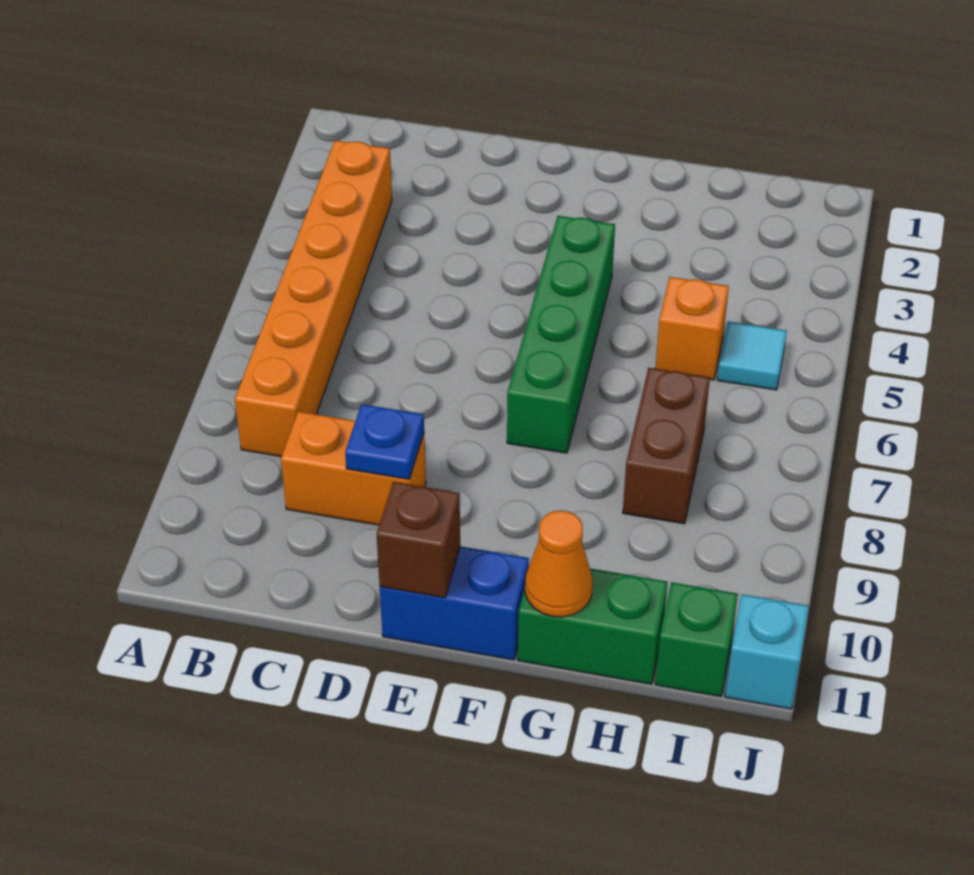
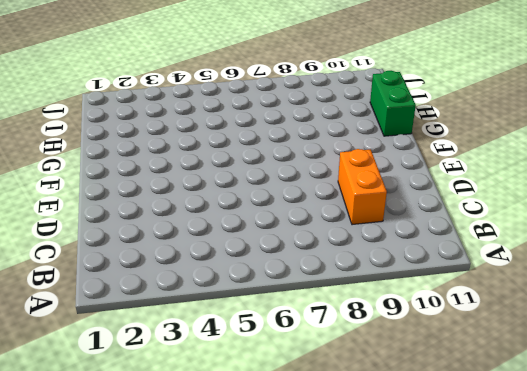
none -> orange brick B3:B8 level 1
none -> blue brick E11:F11 level 1
none -> green brick F4:F7 level 1

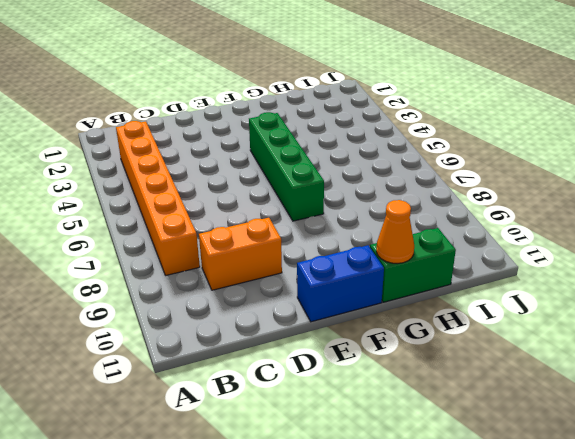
none -> orange brick H5 level 1
none -> brown brick H7:H8 level 1
none -> cyan tile I5 level 1

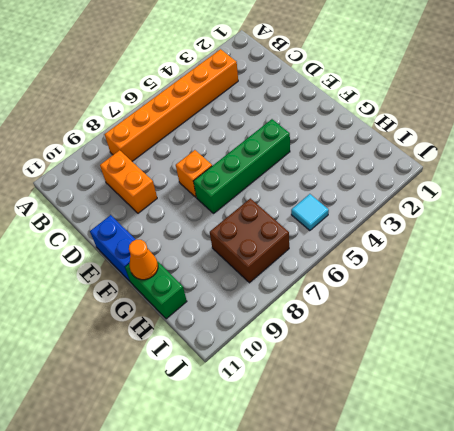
orange brick E7 level 1 -> orange brick H5 level 1
brown brick H7:I8 level 1 -> brown brick H7:H8 level 1
none -> green brick I11 level 1
none -> cyan brick J11 level 1
none -> blue plate D9 level 2

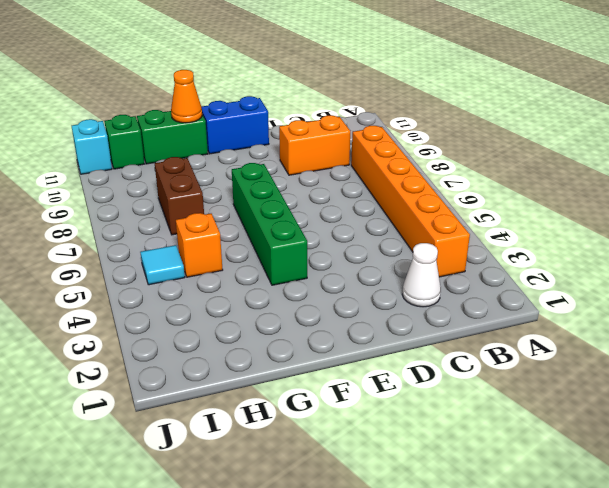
white cone C2 level 1 -> none
none -> blue plate D9 level 2
none -> brown brick E11 level 2

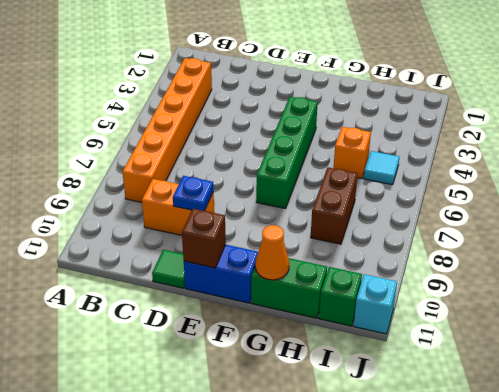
green tile D11 level 1 -> none

